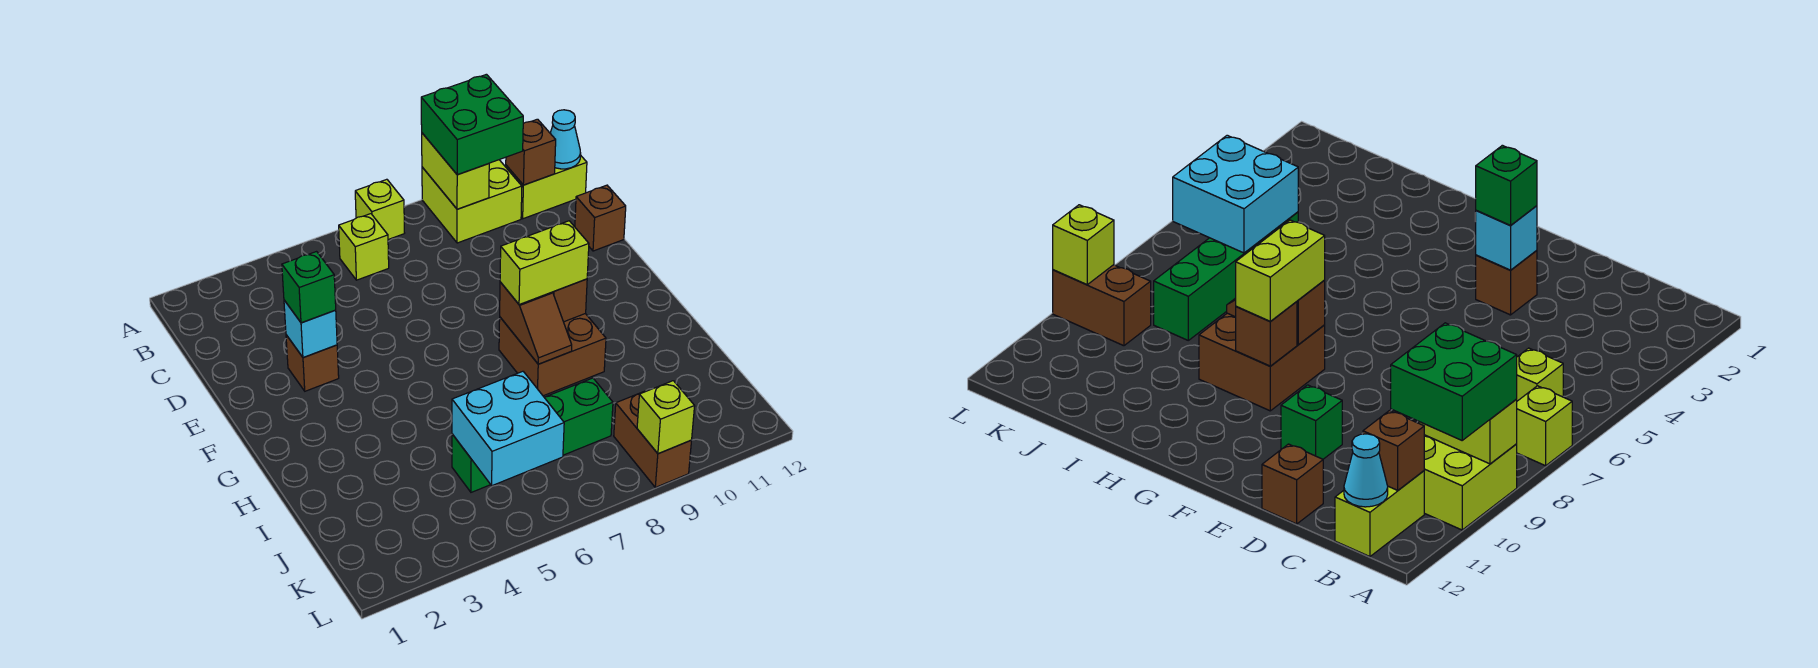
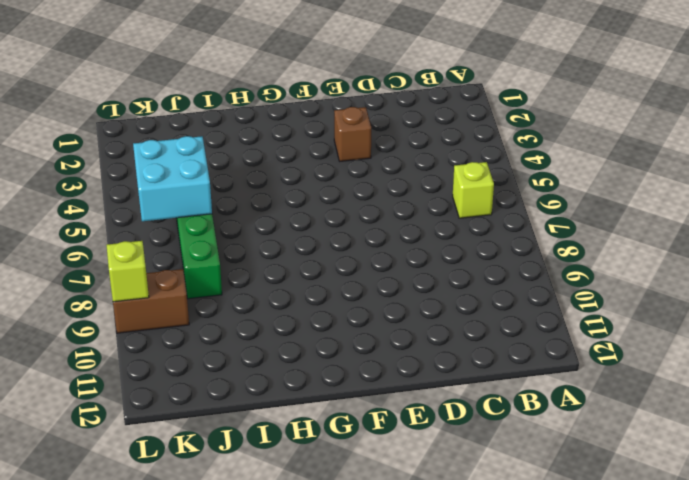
none -> lime brick A7 level 1
none -> lime brick A9:B10 level 1
none -> lime brick B11:B12 level 1

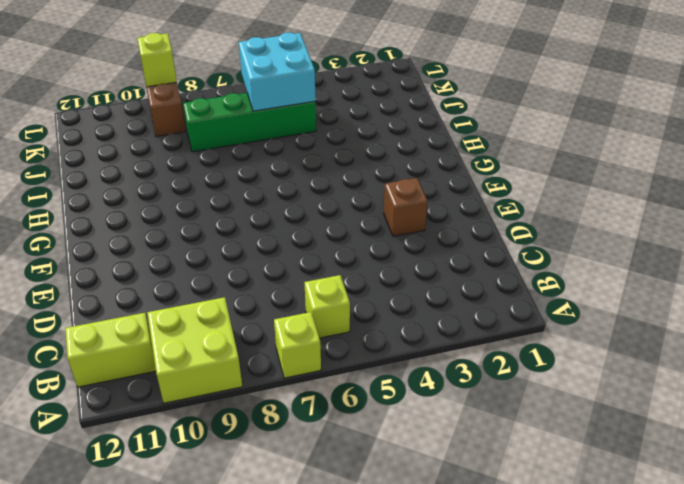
none -> brown brick D12 level 1
none -> green brick E10 level 1
none -> brown brick G8:H9 level 1

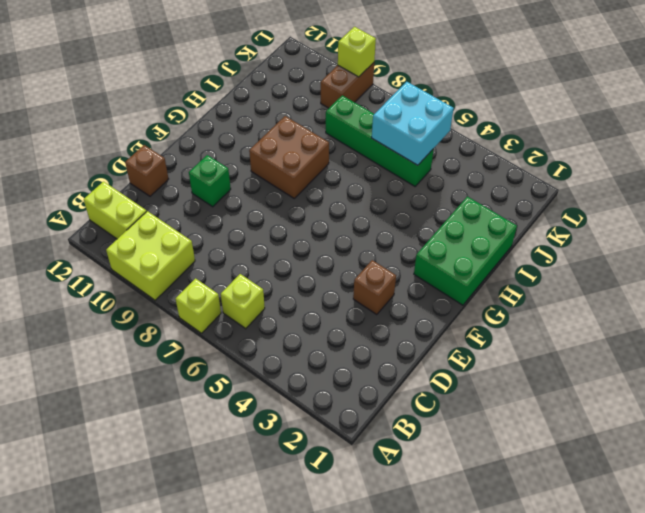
green brick G1:I2 level 1 -> none
none -> lime brick A9:B9 level 2
none -> brown brick B11 level 2
none -> cyan cone B12 level 2

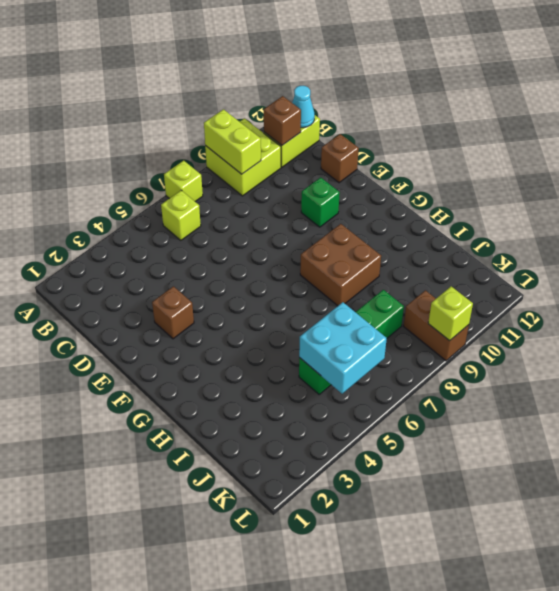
none -> cyan brick E3 level 2
none -> brown slope G8:H8 level 2 top G
none -> brown brick G9 level 2

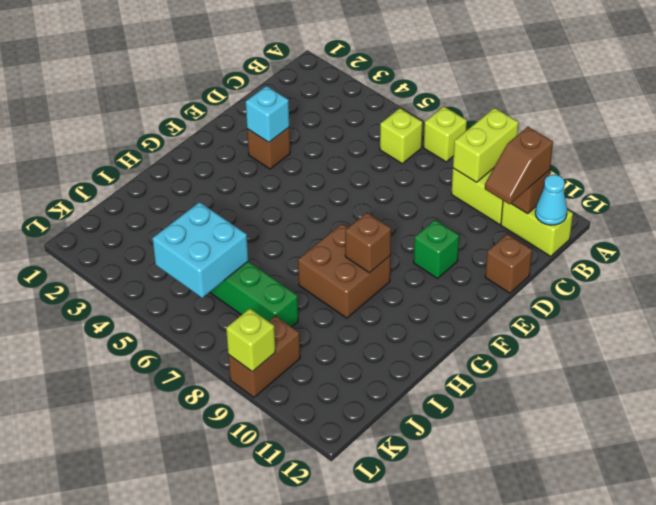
brown slope B11:C11 level 3 top B -> brown slope G8:H8 level 2 top G
none -> green brick A9:B10 level 3
none -> green brick E3 level 3
none -> lime brick G8:G9 level 3

